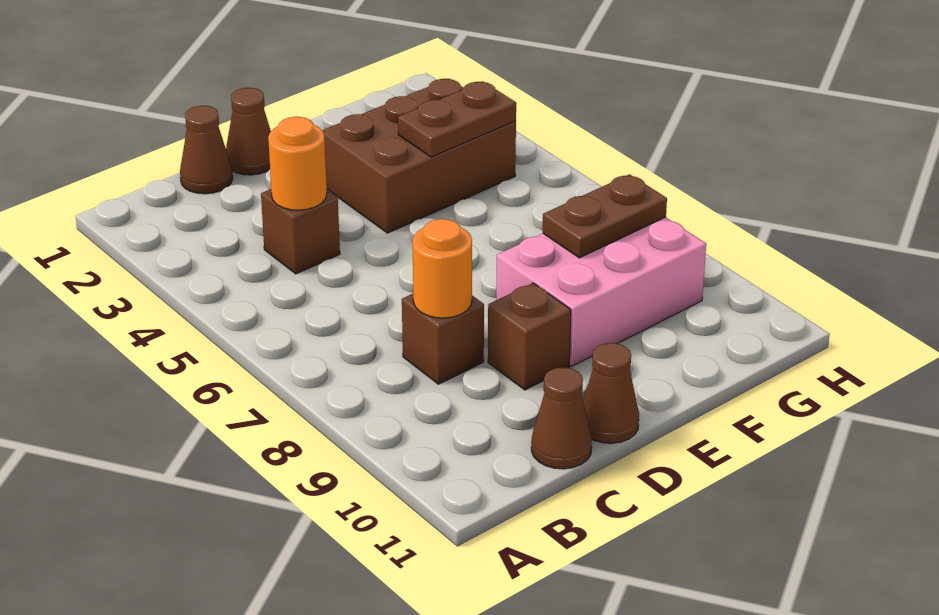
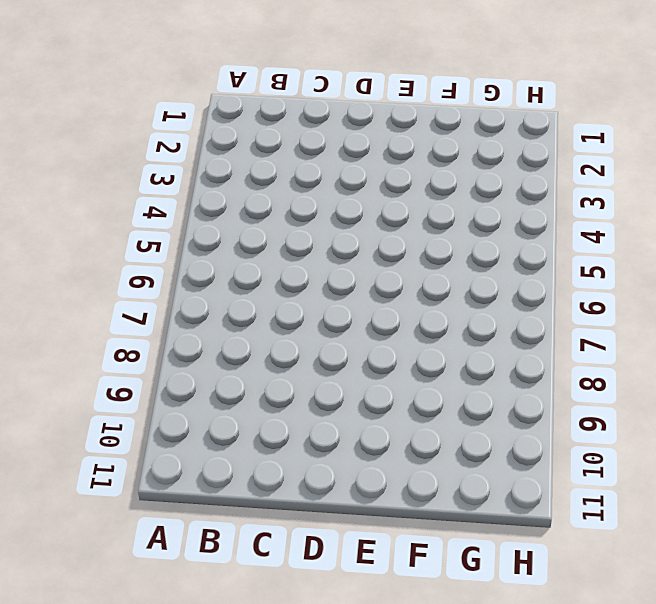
none -> brown cone C1 level 1
none -> brown brick C4 level 1
none -> brown brick C8 level 1

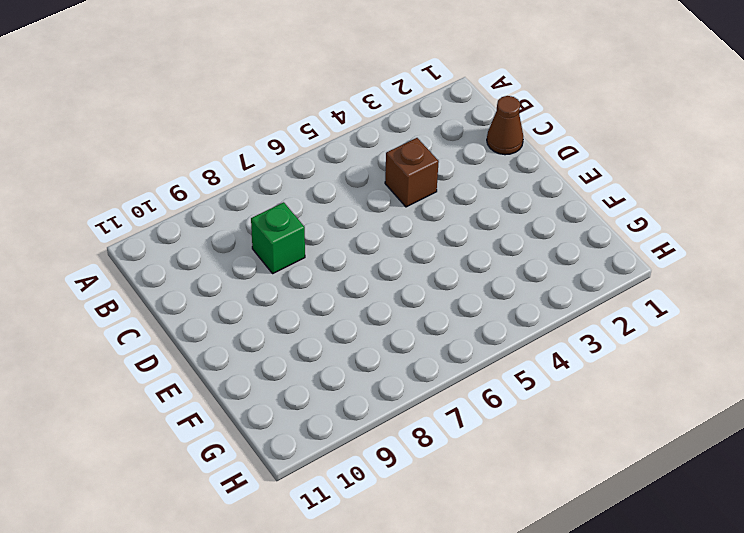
green brick C8 level 1 -> brown brick C8 level 1
none -> brown cone C11 level 1
none -> brown cone D1 level 1
none -> brown brick D9 level 1

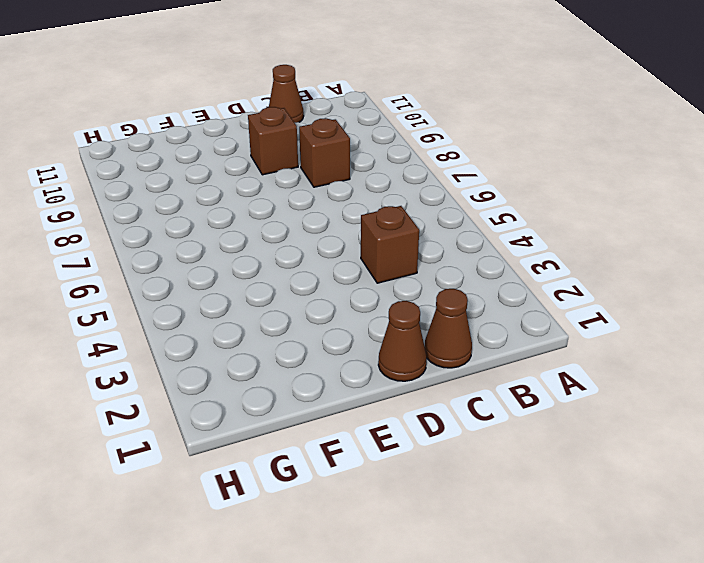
none -> brown cone D11 level 1
none -> brown brick E3:G4 level 1
none -> pink brick E8:G9 level 1

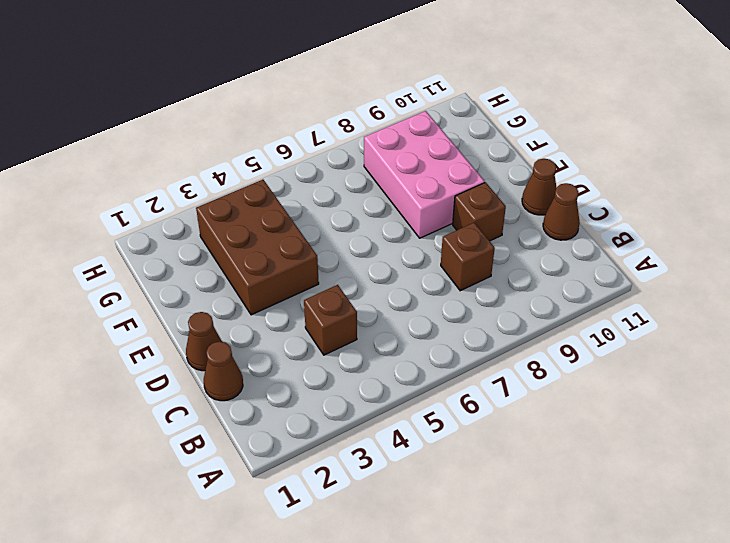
none -> orange round brick C4 level 2
none -> orange round brick C8 level 2
none -> brown plate F4:G4 level 2

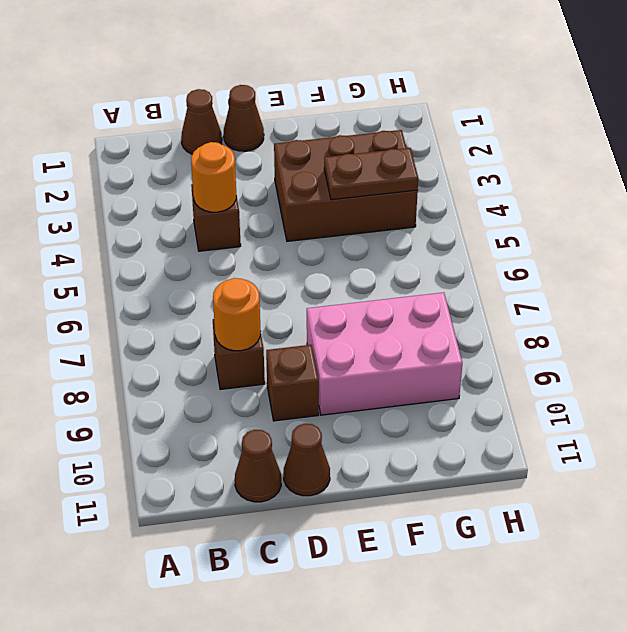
none -> brown plate F8:G8 level 2

